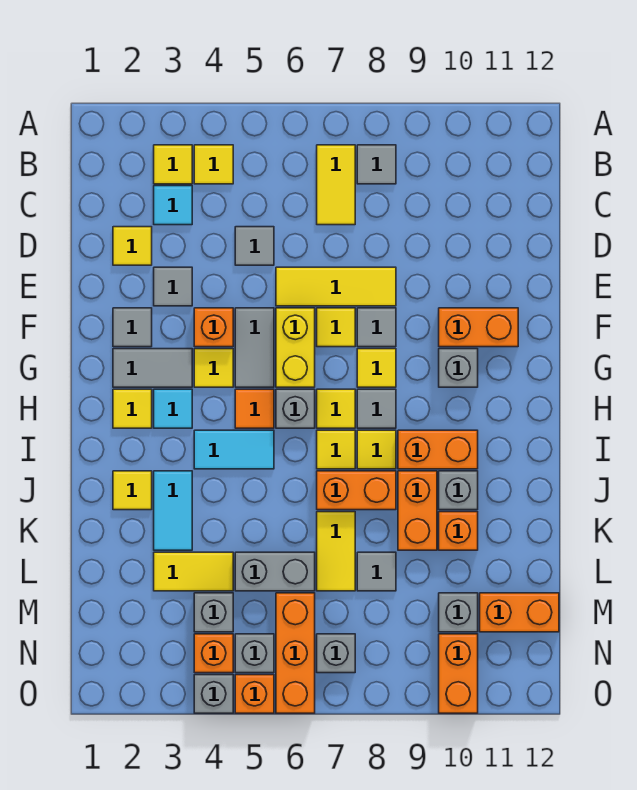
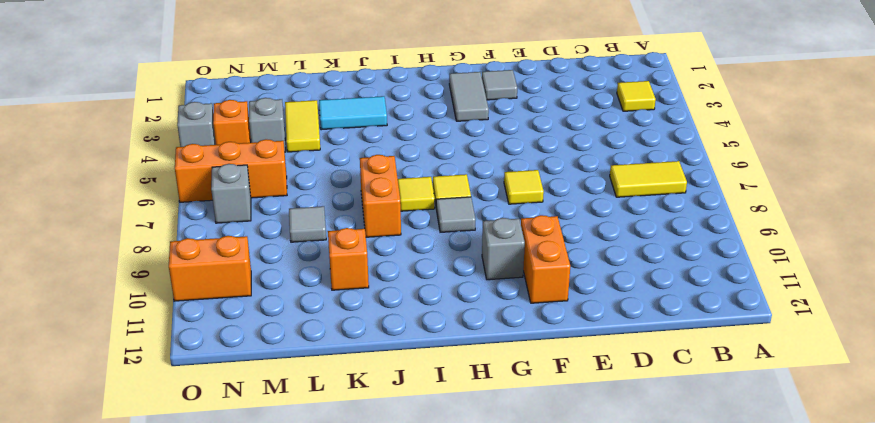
none -> yellow tile B4 level 1
none -> grey tile B8 level 1
none -> cyan tile C3 level 1
none -> yellow tile D2 level 1

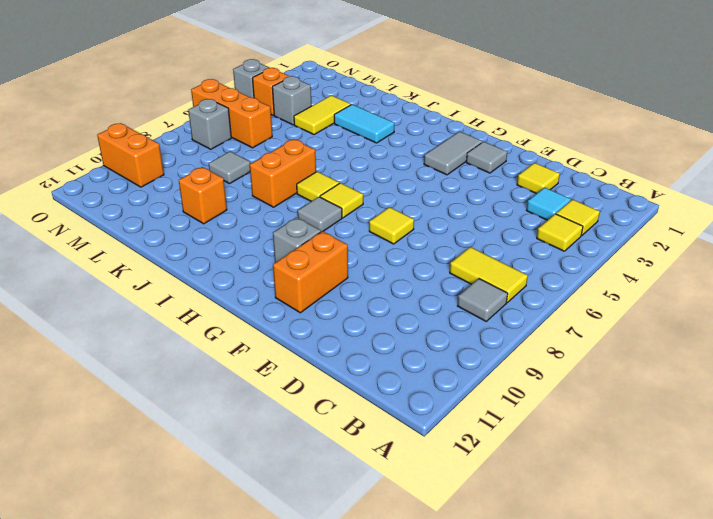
none -> grey tile D5 level 1
none -> grey tile E3 level 1
none -> yellow tile E6:E8 level 1
none -> orange brick F4 level 1

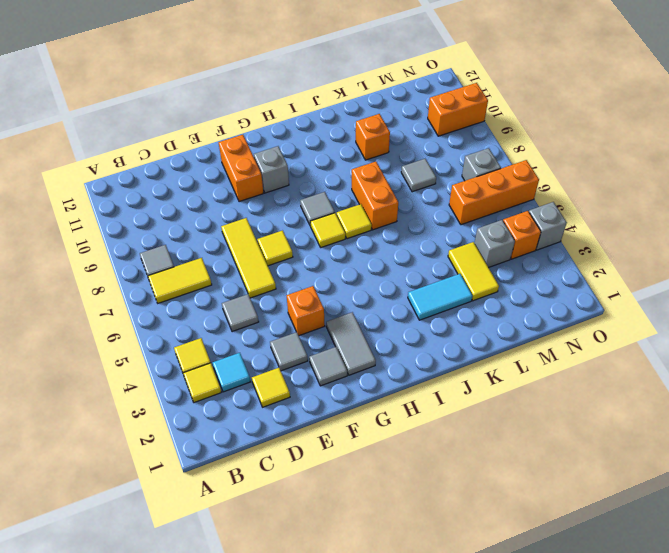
none -> grey tile F5:G5 level 1
none -> yellow brick F6:G6 level 1
none -> grey tile F8 level 1
none -> yellow tile G4 level 1

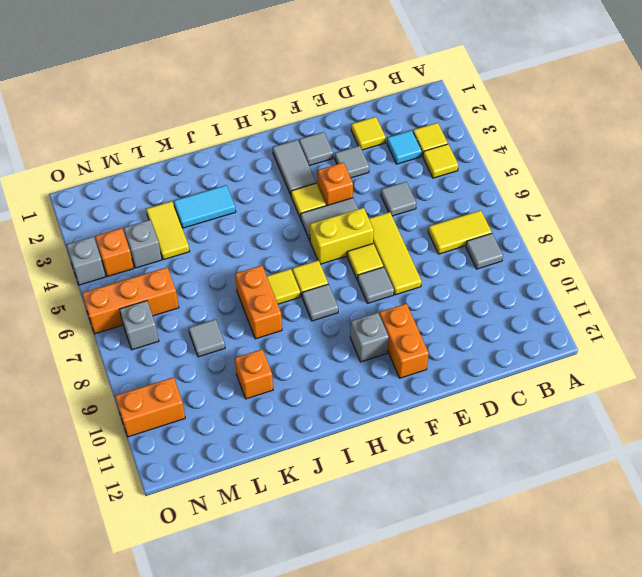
none -> yellow tile G8 level 1
none -> yellow tile H2 level 1
none -> cyan tile H3 level 1
none -> orange tile H5 level 1

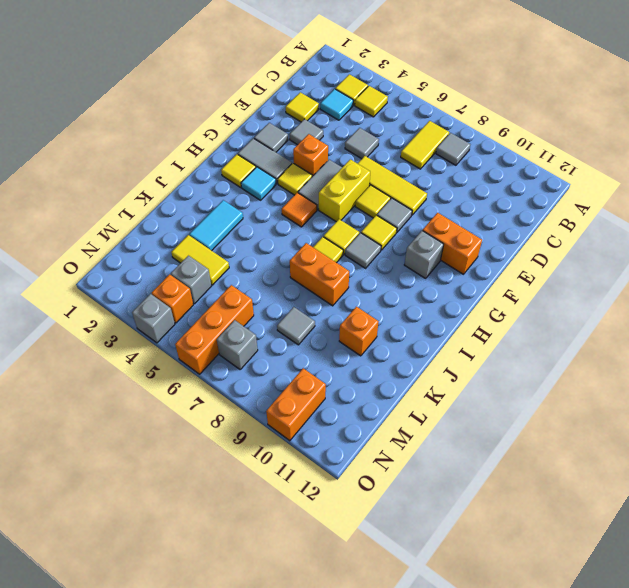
none -> grey brick H6 level 1
none -> cyan tile I4:I5 level 1
none -> yellow tile I8 level 1
none -> orange brick I9:I10 level 1

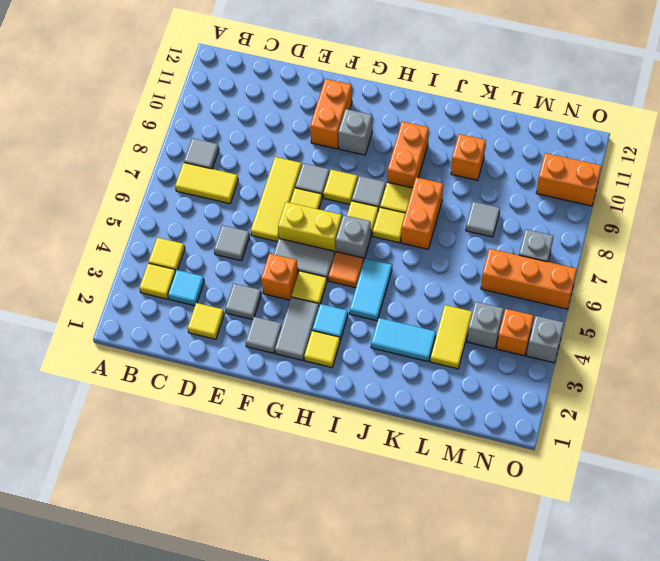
none -> yellow tile J2 level 1
none -> orange brick J9:K9 level 1
none -> grey brick J10 level 1
none -> yellow tile K7:L7 level 1

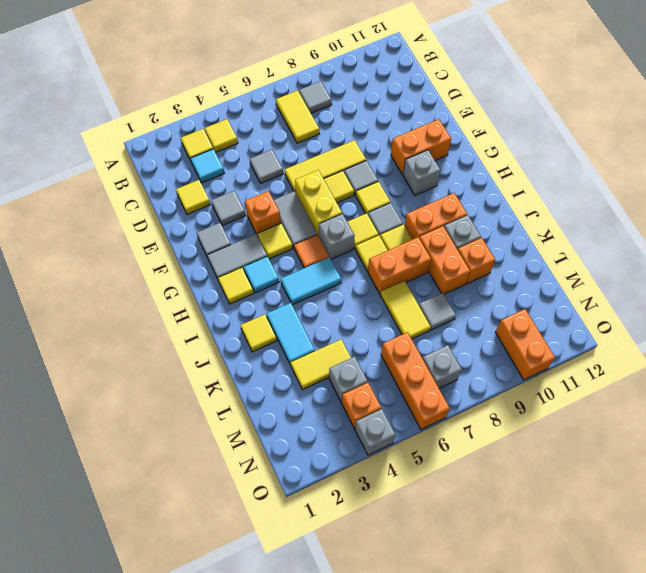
none -> grey brick L5:L6 level 1
none -> grey brick M10 level 1
none -> orange brick M11:M12 level 1
none -> grey brick N5 level 1

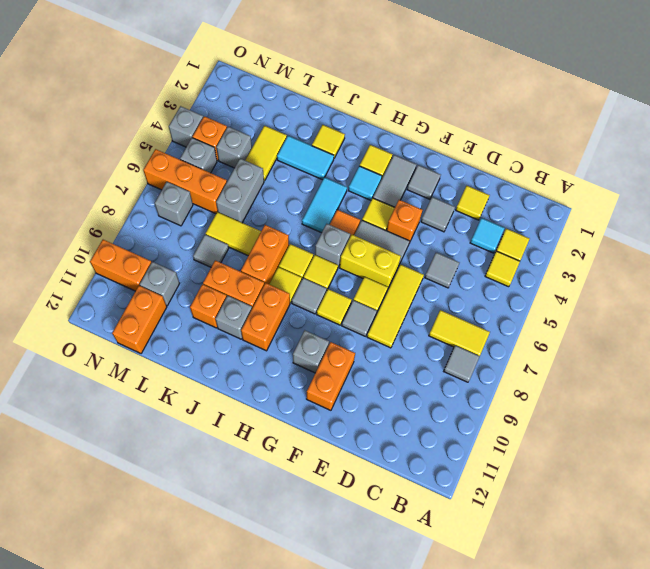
none -> orange brick O5 level 1

